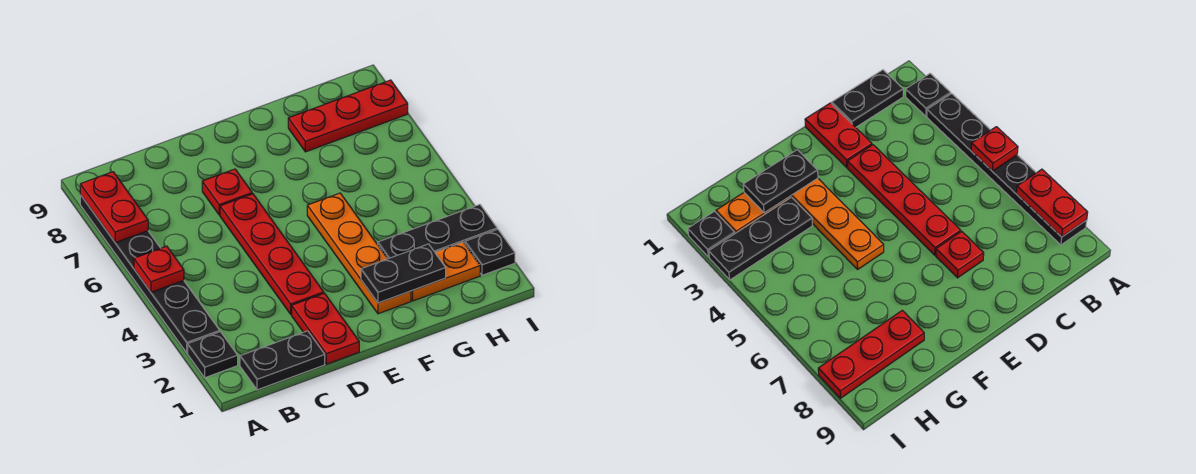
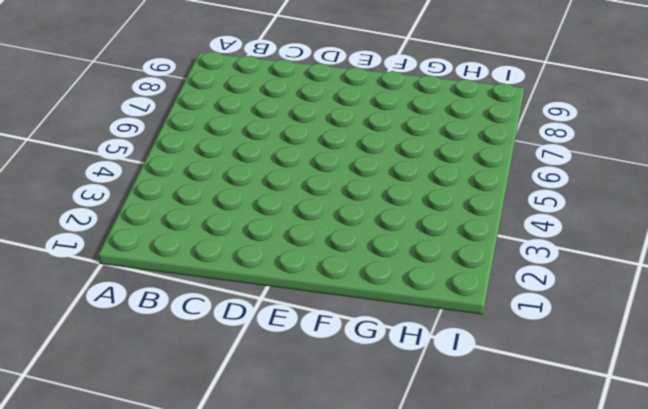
none -> black plate A2 level 1
none -> black plate A3:A8 level 1
none -> black plate B1:C1 level 1

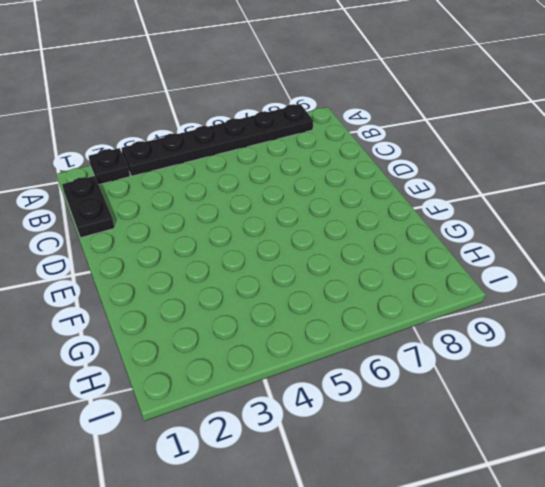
none -> red plate D1:D2 level 1
none -> red plate D3:D6 level 1
none -> red plate D7 level 1

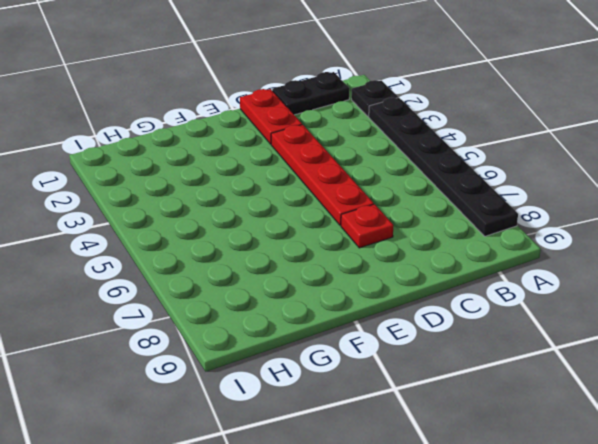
none -> orange plate F2:F5 level 1
none -> orange plate G2:H2 level 1
none -> black plate G3:I3 level 1

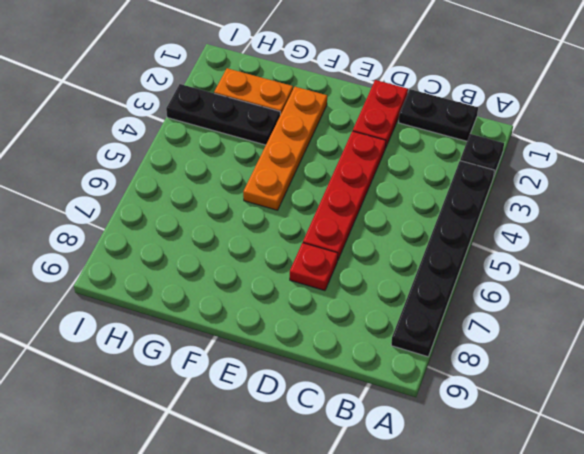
none -> red plate G8:I8 level 1
none -> black plate I2 level 1
none -> red plate A5 level 2

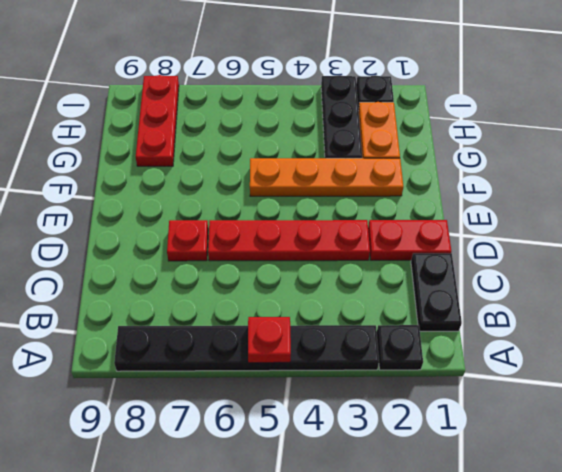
none -> red plate A7:A8 level 2
none -> black plate F2:G2 level 2

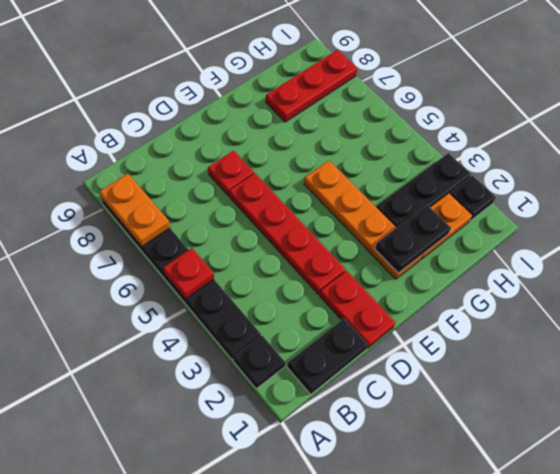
orange plate A7:A8 level 2 -> red plate A7:A8 level 2

